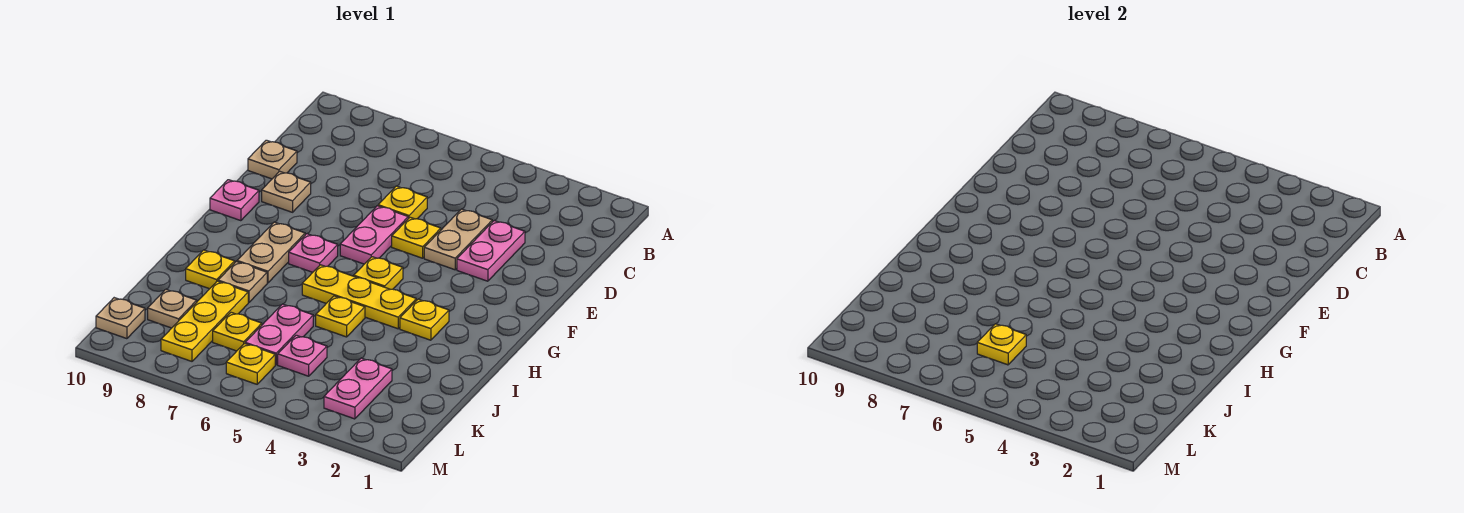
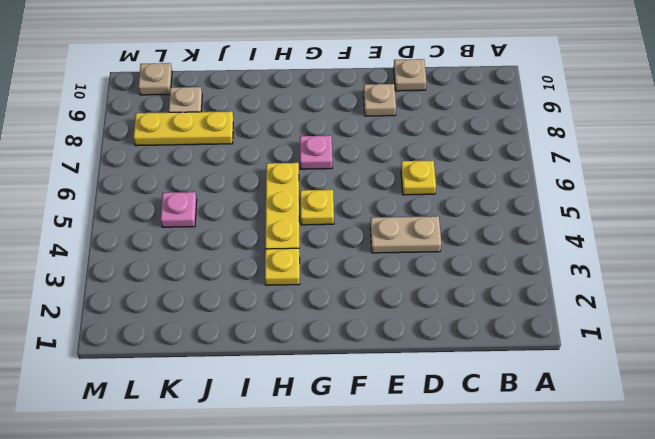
none -> pink plate D3:E3 level 1
none -> yellow plate E5 level 1
none -> pink plate E6:F6 level 1

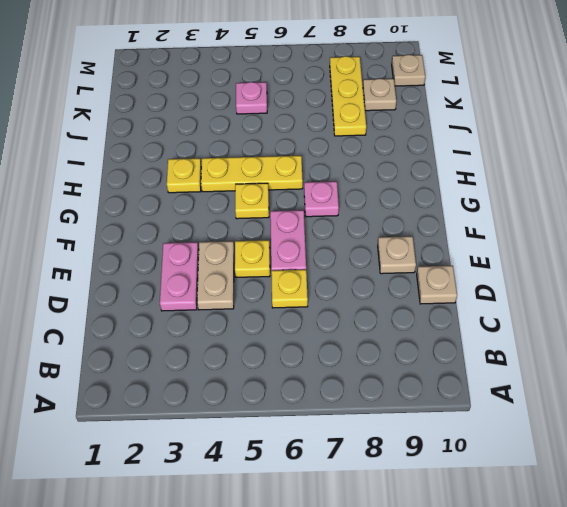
none -> pink plate F10 level 1
none -> tan plate G8:H8 level 1
none -> yellow plate I5 level 1

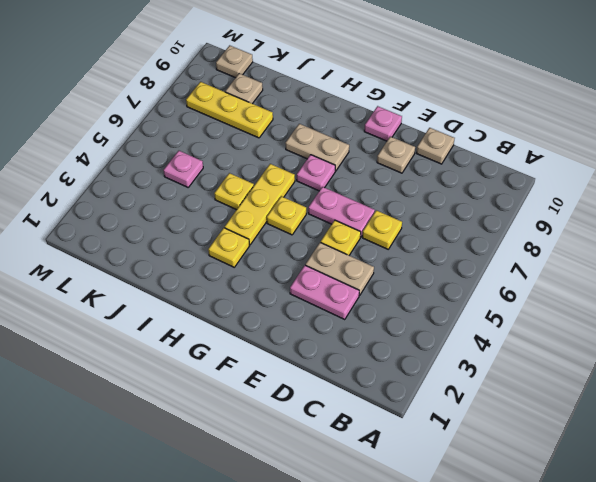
none -> tan plate I8 level 1
none -> yellow plate I9 level 1
none -> pink plate J6:K6 level 1

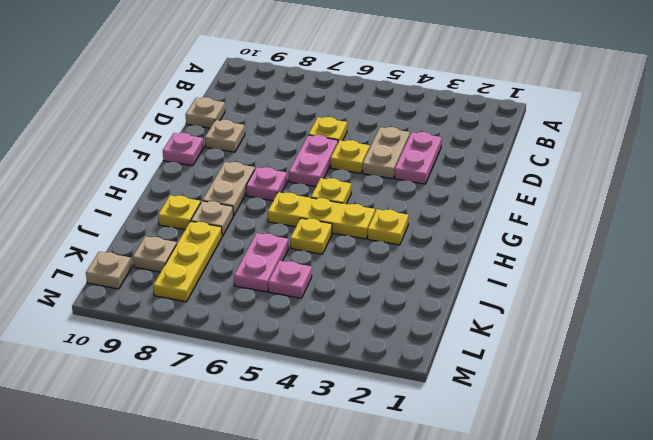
none -> pink plate K3:L3 level 1
none -> yellow plate K7 level 1
none -> yellow plate L6 level 1

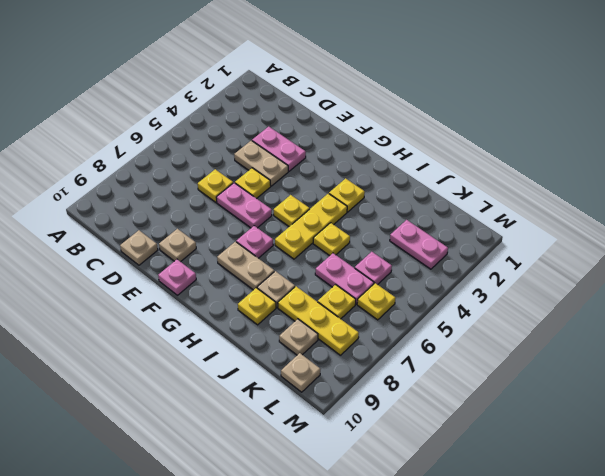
none -> yellow plate K6 level 2

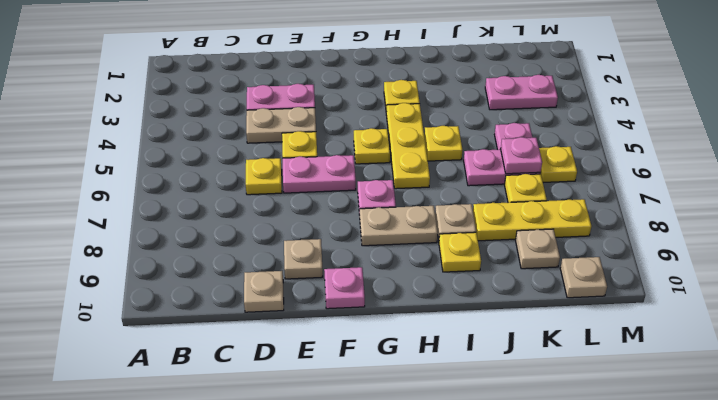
pink plate K6 level 2 -> yellow plate K6 level 2

